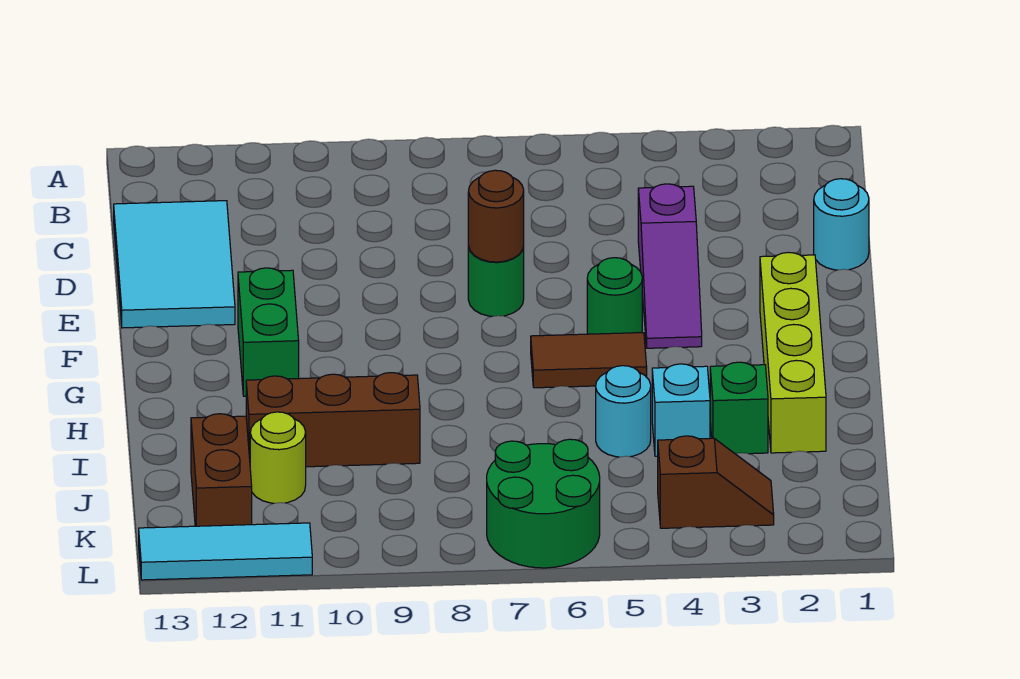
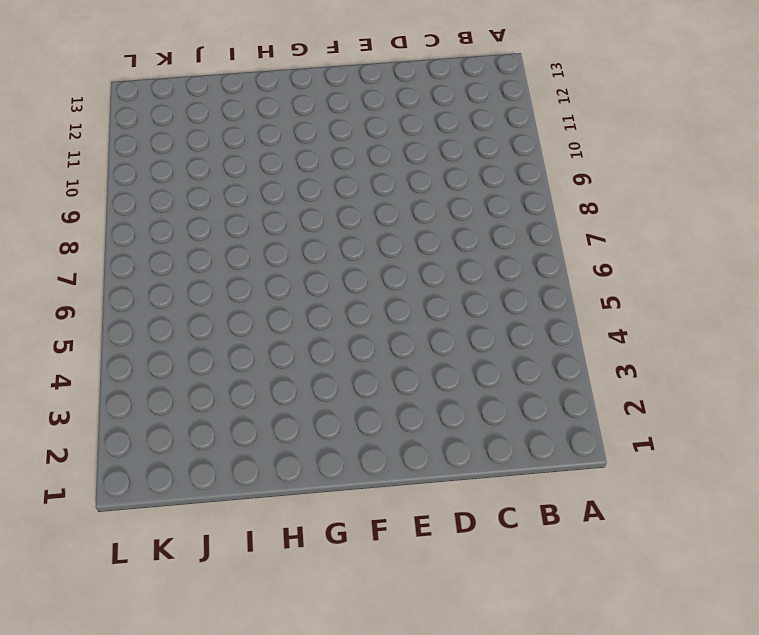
none -> cyan tile C12:E13 level 1
none -> cyan round brick D1 level 1
none -> purple slope D4:F4 level 1 top D

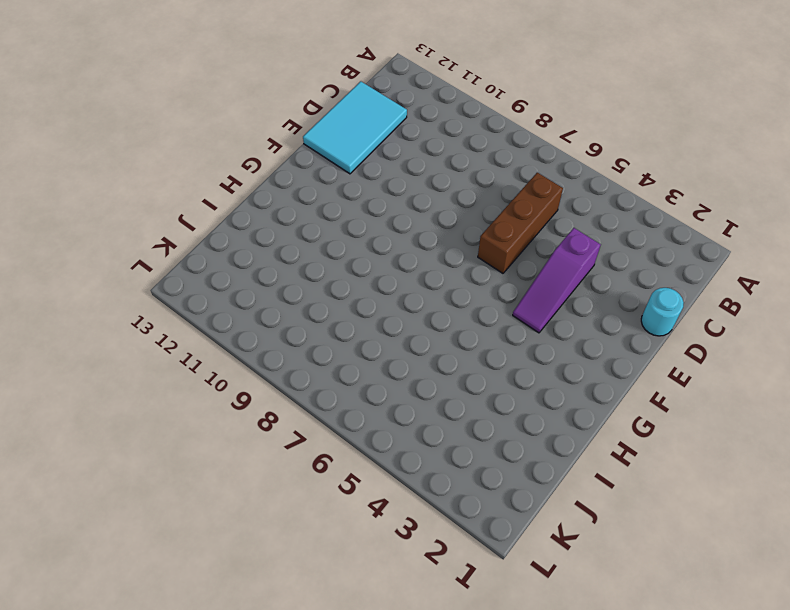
brown brick C6:E6 level 1 -> brown brick I9:I11 level 1
none -> green round brick E7 level 1
none -> lime brick F2:I2 level 1
none -> green round brick F5 level 1

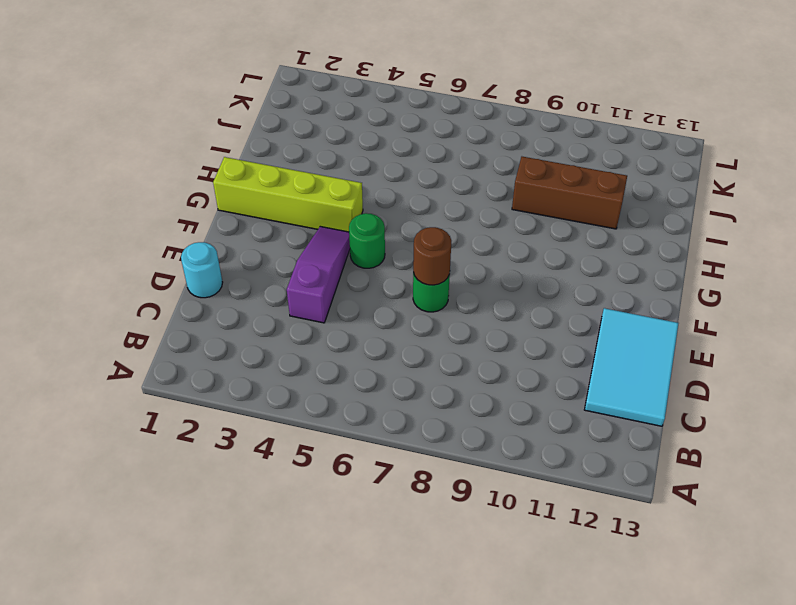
lime brick G1:G4 level 1 -> lime brick F2:I2 level 1
none -> green brick F11:G11 level 1
none -> brown tile G5:G6 level 1
none -> green brick I3 level 1

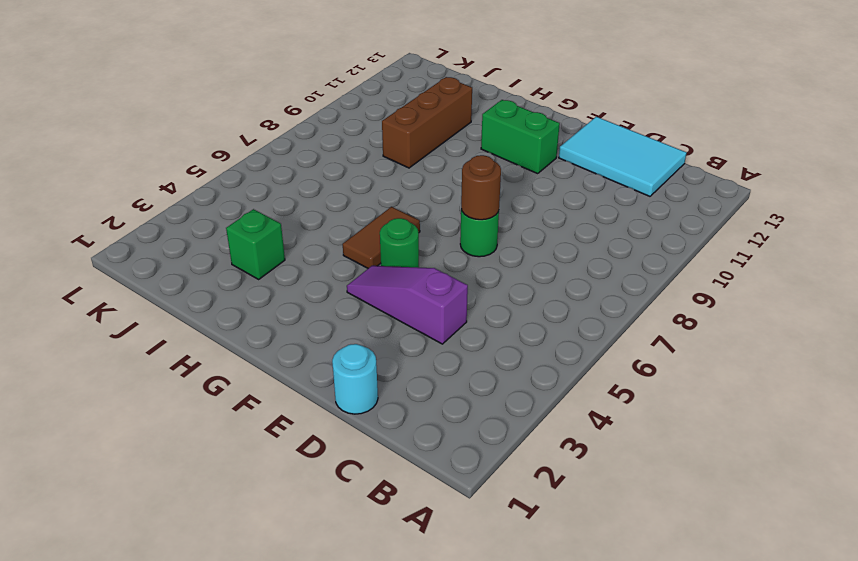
none -> lime brick F2:I2 level 1
none -> cyan brick I4 level 1
none -> cyan round brick I5 level 1

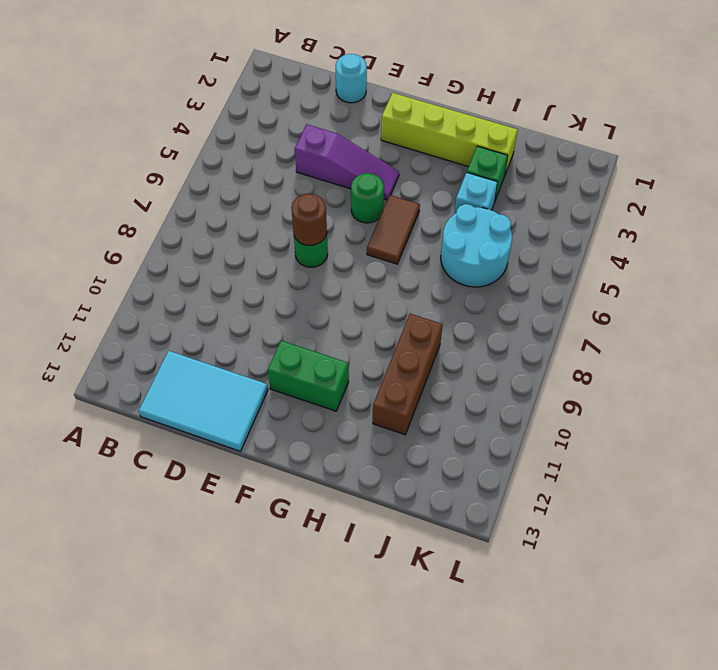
cyan round brick I5:J6 level 1 -> cyan round brick I5 level 1
none -> lime round brick J11 level 1
none -> brown brick J12:K12 level 1
none -> brown slope K3:K4 level 1 top 4

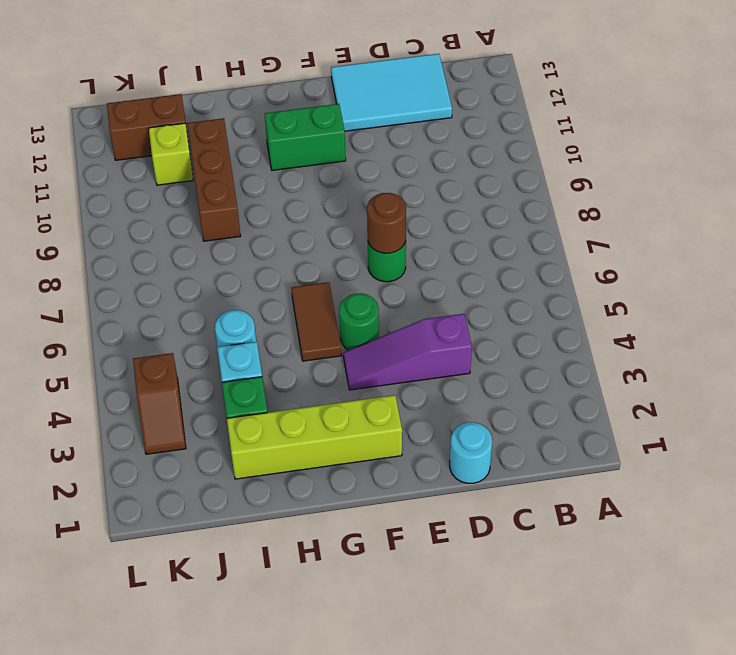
lime brick J11 level 1 -> lime round brick J11 level 1
none -> green round brick K6:L7 level 1
none -> cyan tile L11:L13 level 1

